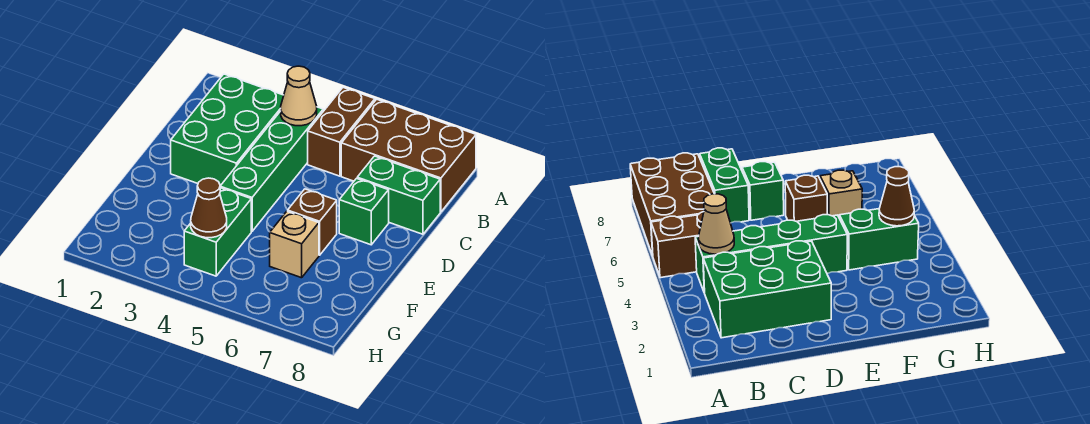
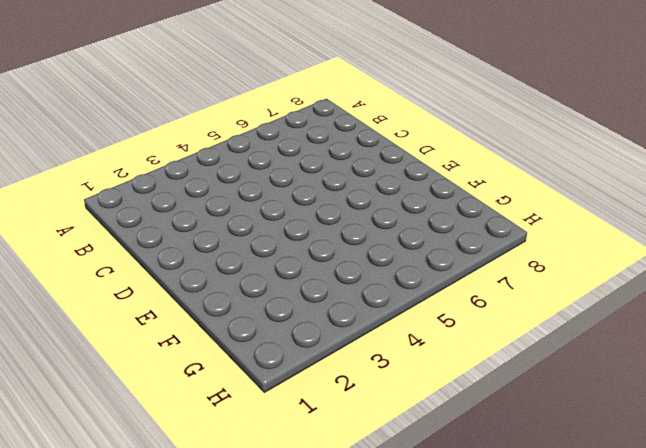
none -> brown brick A5:B5 level 1
none -> brown brick A6:B8 level 1

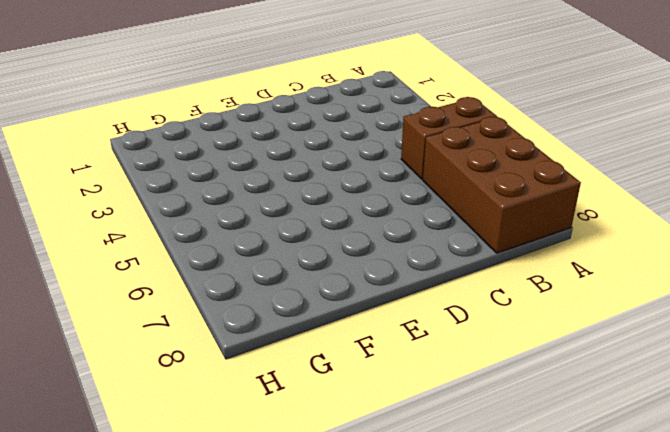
none -> green brick B2:D3 level 1
none -> green brick B4:E4 level 1

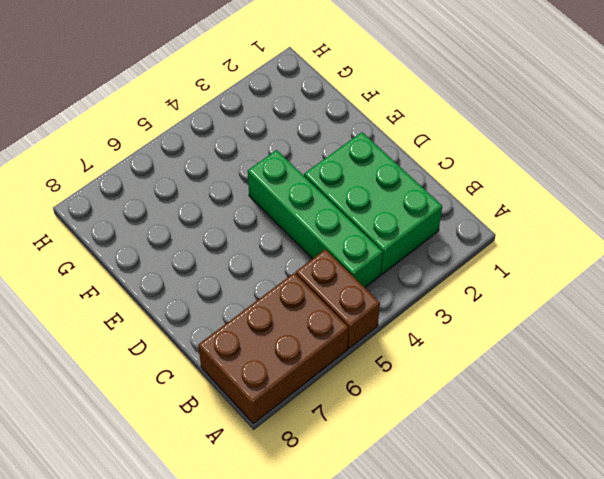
none -> green brick C7:C8 level 1
none -> green brick D7 level 1

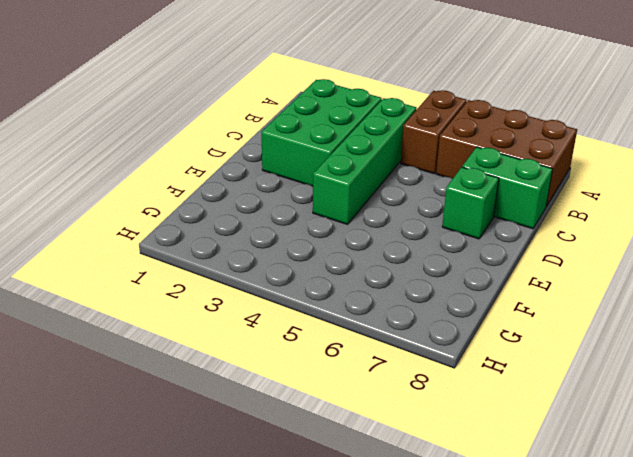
none -> brown brick E6 level 1
none -> green brick F4:G4 level 1

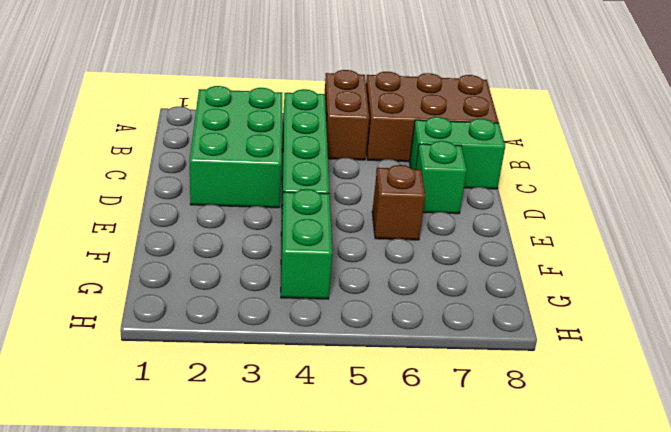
none -> tan brick F6 level 1
none -> tan cone B4 level 2

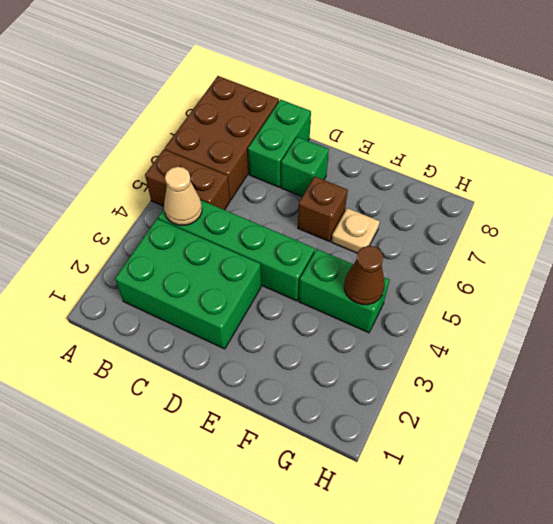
tan plate F6 level 1 -> tan brick F6 level 1

